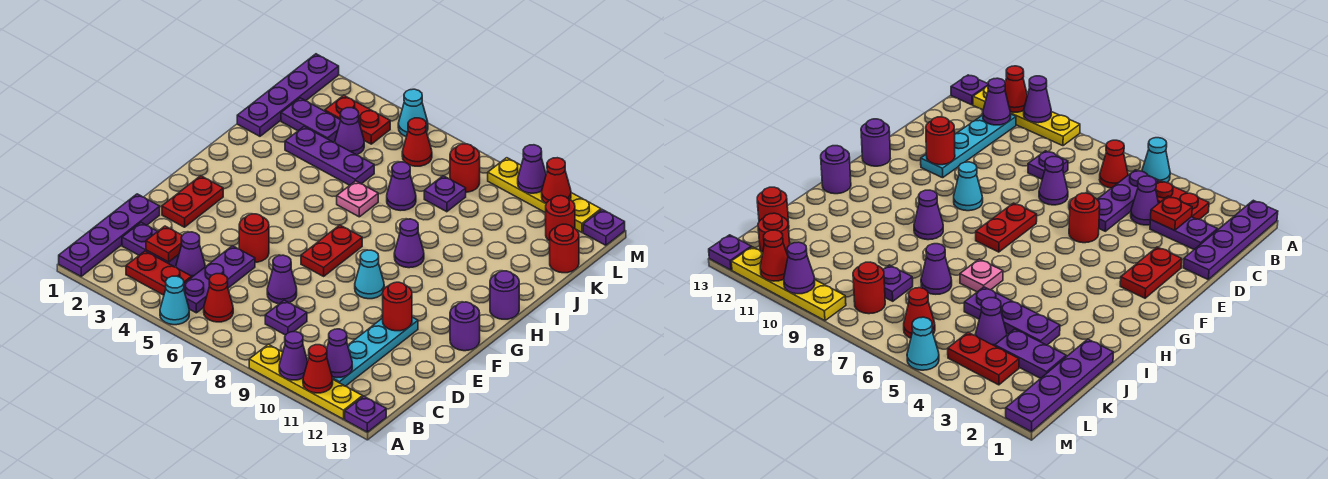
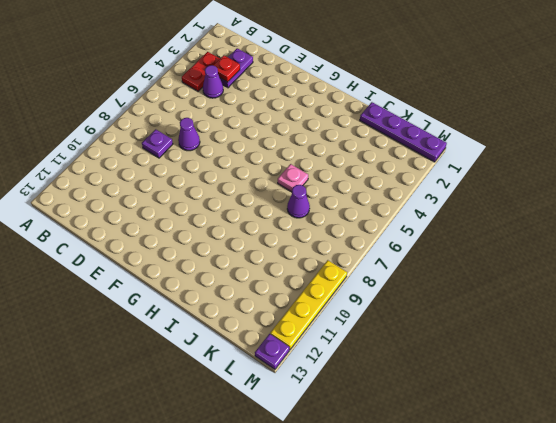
none -> purple plate A1:D1 level 1
none -> cyan cone A5 level 1
none -> yellow plate A9:A12 level 1
none -> purple plate A13 level 1

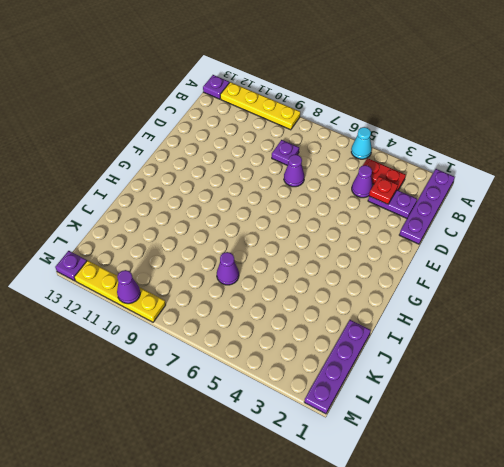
none -> purple plate B5:D5 level 1
none -> red cone B6 level 1
none -> cyan plate B11:E11 level 1
none -> red plate E2:F2 level 1

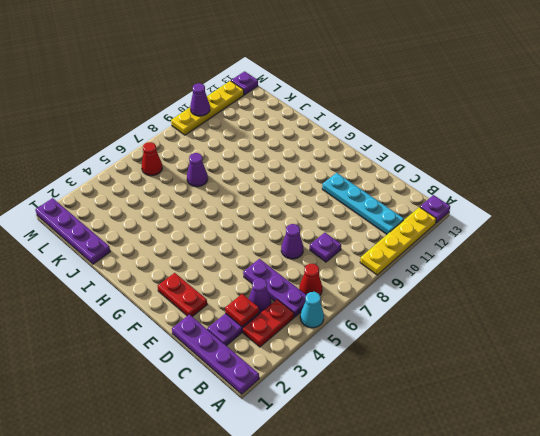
none -> red round brick E5 level 1
none -> red plate F7:G7 level 1
none -> cyan cone F9 level 1
none -> purple round brick F13 level 1

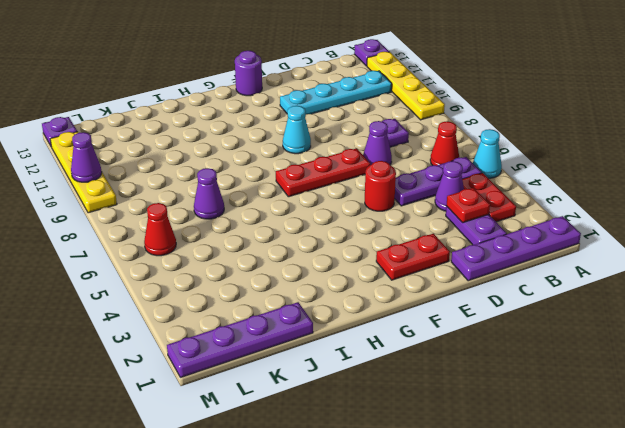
red plate E7:G7 level 1 -> red plate F7:G7 level 1
none -> purple cone H9 level 1
none -> purple round brick H13 level 1
none -> pink plate I6 level 1
none -> purple plate J3:J5 level 1

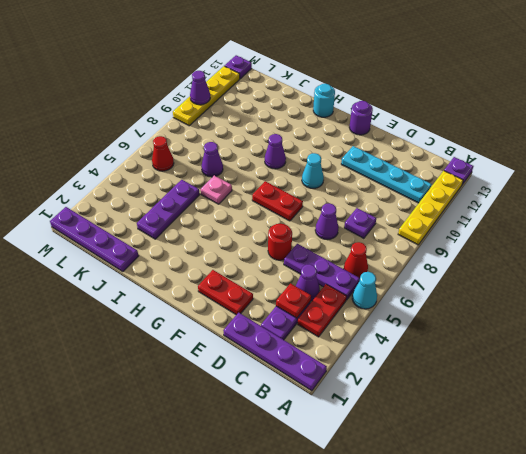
cyan round brick H13 level 1 -> purple round brick H13 level 1
none -> purple plate K2:K3 level 1
none -> purple cone K4 level 1
none -> purple plate K8 level 1
none -> red round brick K13 level 1

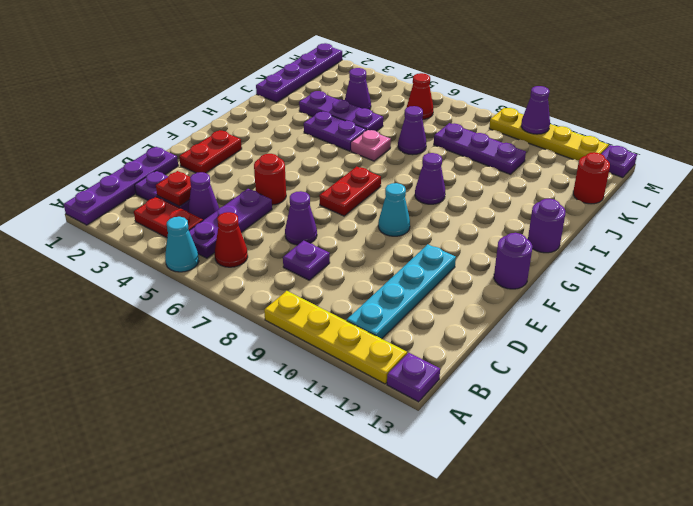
purple plate I4:I5 level 1 -> purple plate K2:K3 level 1
purple plate K8:K10 level 1 -> purple plate K8 level 1
none -> red plate L3:L4 level 1
none -> red round brick L8 level 1
none -> red round brick L12 level 1
none -> cyan cone M5 level 1

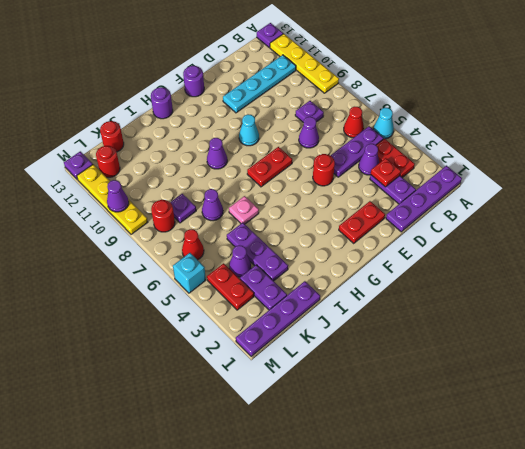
cyan brick M5 level 1 -> cyan cone M5 level 1
none -> purple cone A10 level 2
none -> red cone A11 level 2
none -> purple cone B11 level 2
none -> red round brick E11 level 2

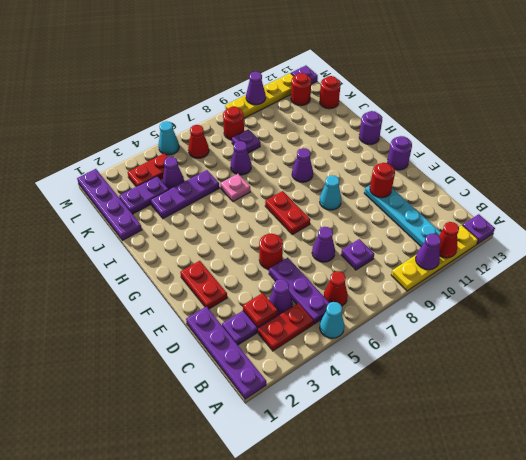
none -> purple cone B11 level 2
none -> red cone M11 level 2

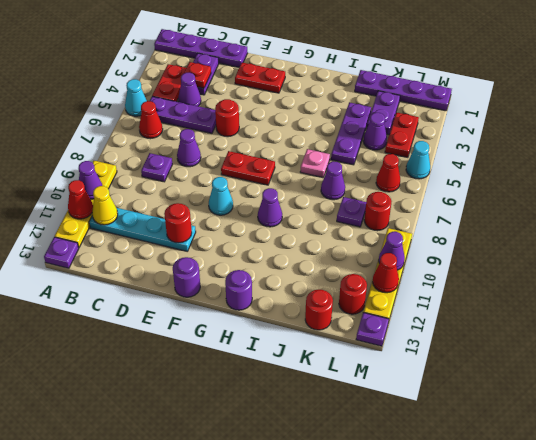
yellow cone B11 level 2 -> purple cone B11 level 2

